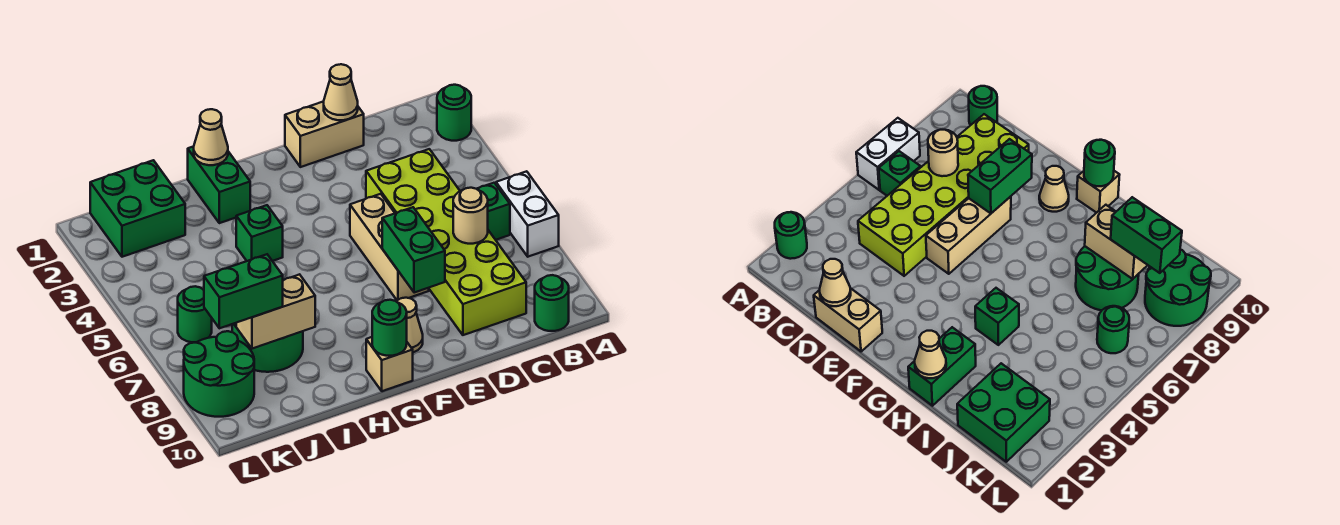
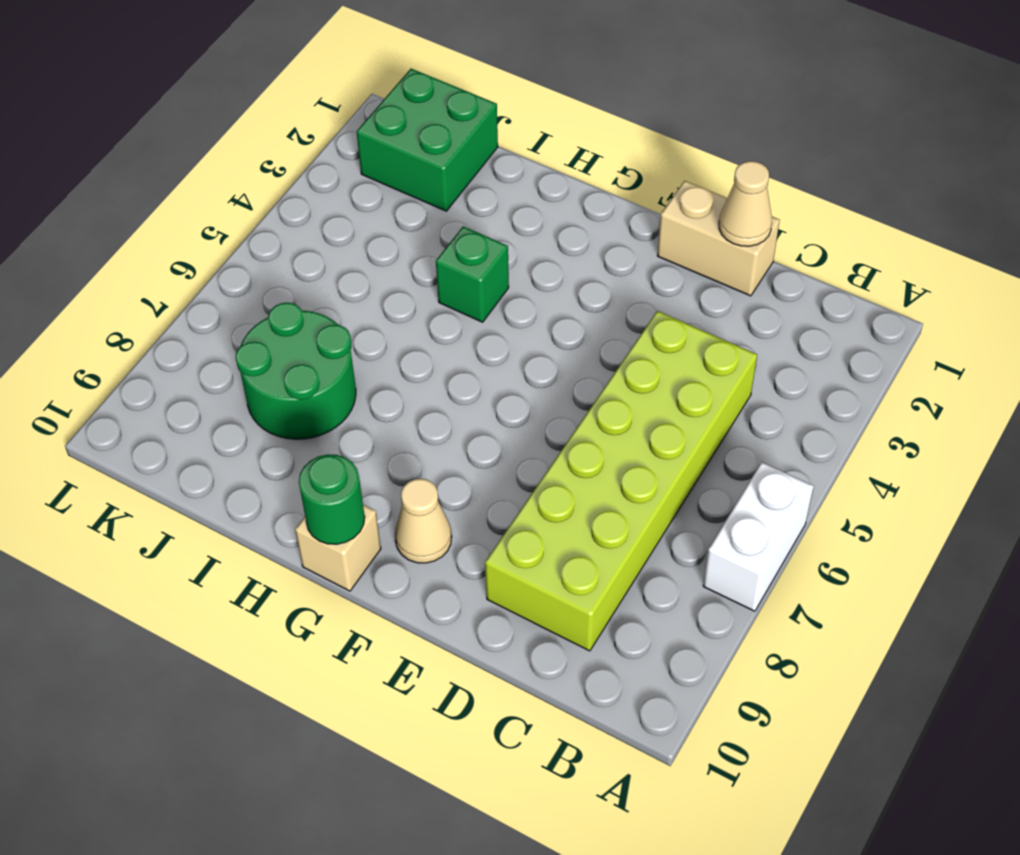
none -> green round brick A2 level 1
none -> green brick B6 level 1
none -> green round brick B10 level 1

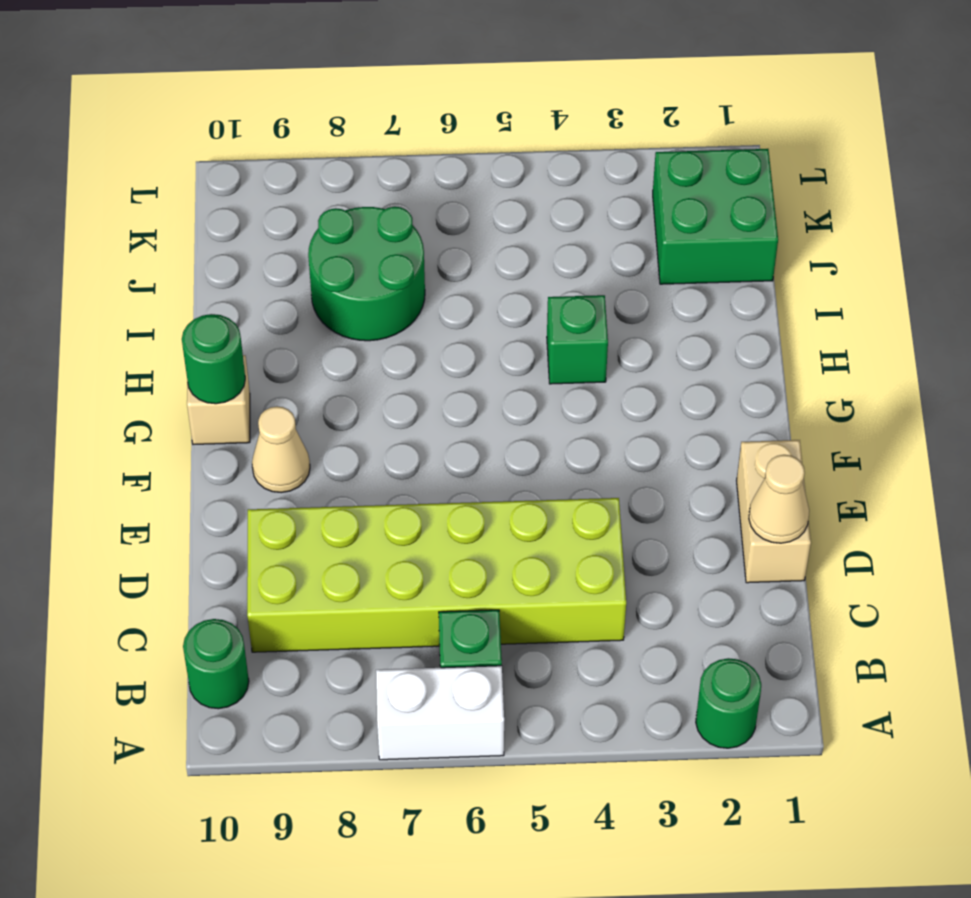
none -> tan brick E5:E7 level 1
none -> green brick H1:H2 level 1
none -> green round brick K6 level 1

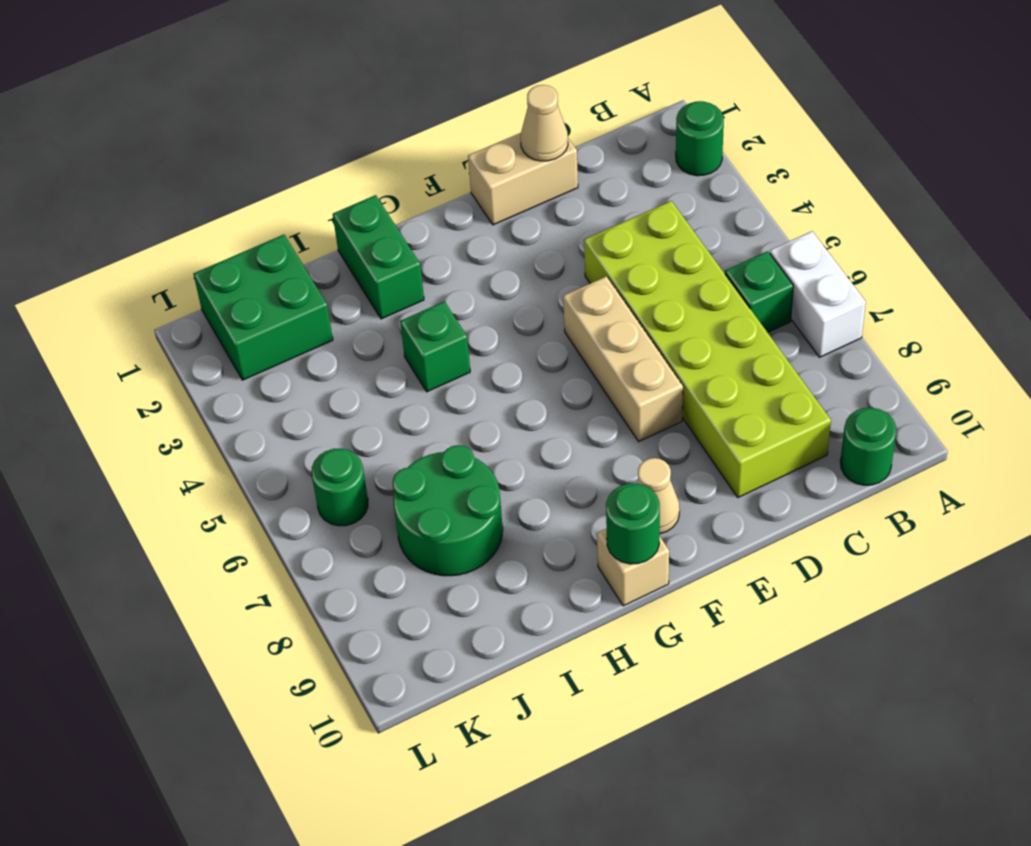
none -> green round brick K8:L9 level 1
none -> tan round brick C7 level 2
none -> green brick E7:E8 level 2

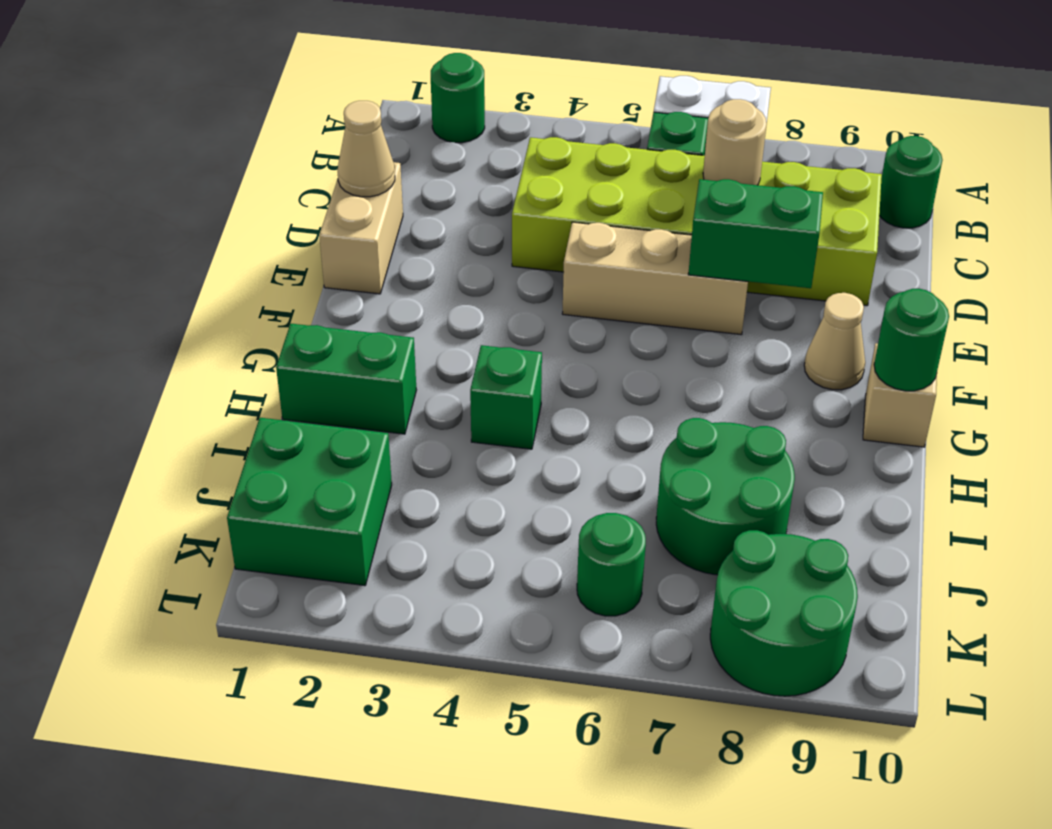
none -> tan cone H1 level 2
none -> tan brick I8:J8 level 2
none -> green brick J8:K8 level 3

